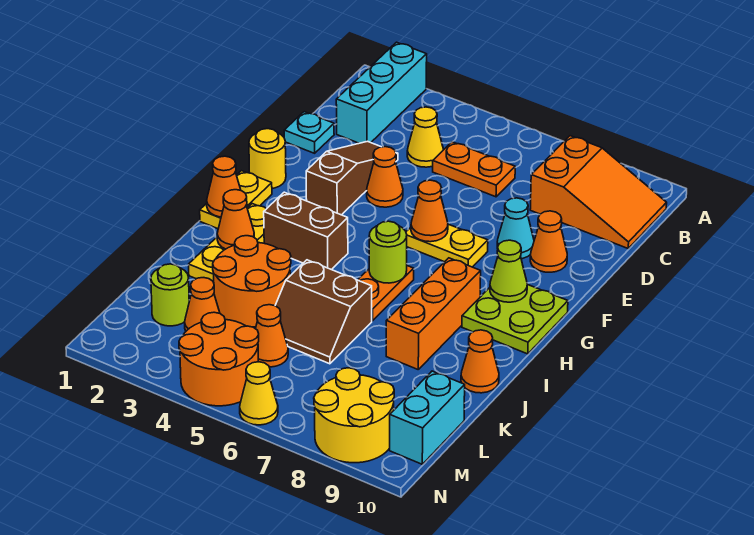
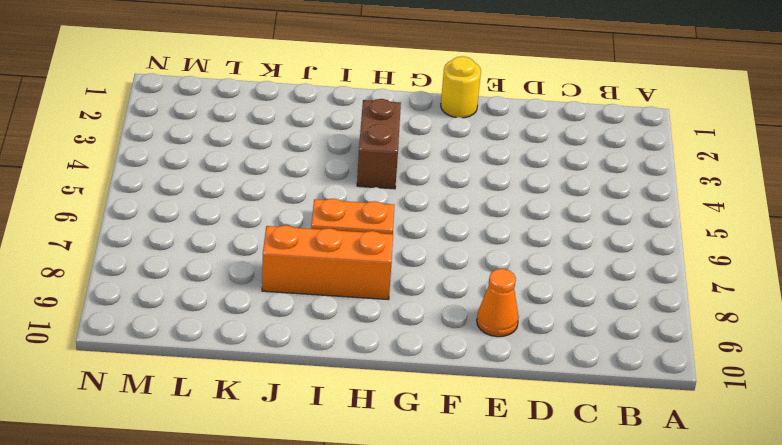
none -> cyan brick A2:C2 level 1
none -> orange slope B8:C10 level 1 top 8
none -> yellow cone C4 level 1
none -> orange plate C5:C6 level 1

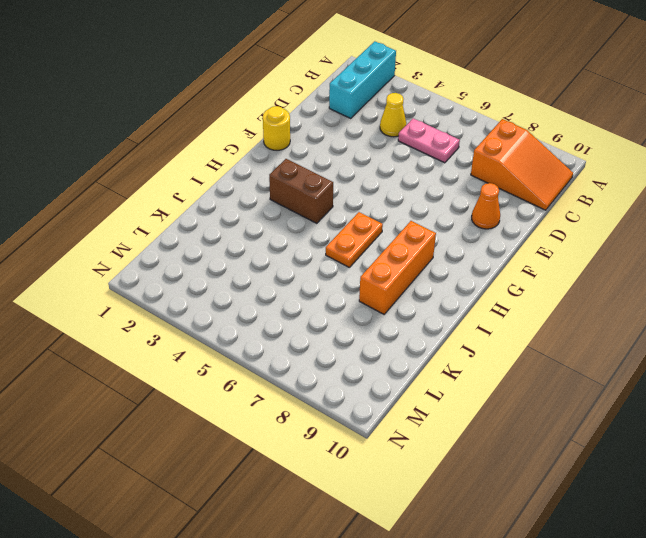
pink plate C5:C6 level 1 -> orange plate C5:C6 level 1
none -> cyan plate D1 level 1
none -> brown slope D3:F3 level 1 top F
none -> orange cone E4 level 1
none -> cyan cone E8 level 1

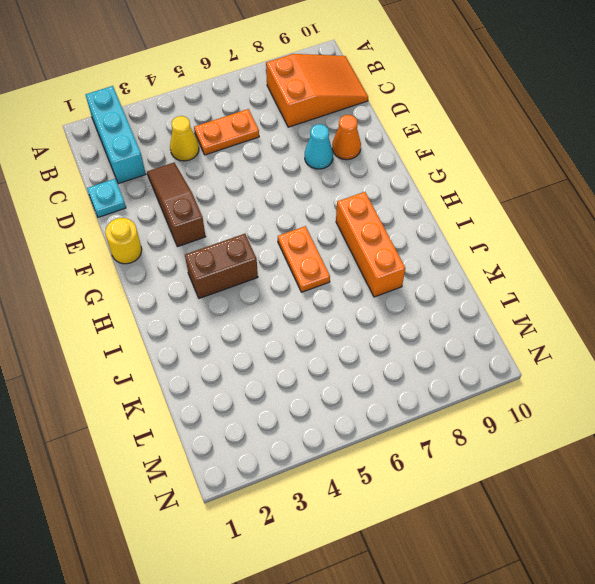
none -> orange cone E4 level 1
none -> yellow plate F6:F7 level 1
none -> yellow plate G1:H1 level 1
none -> lime plate G9:H10 level 1

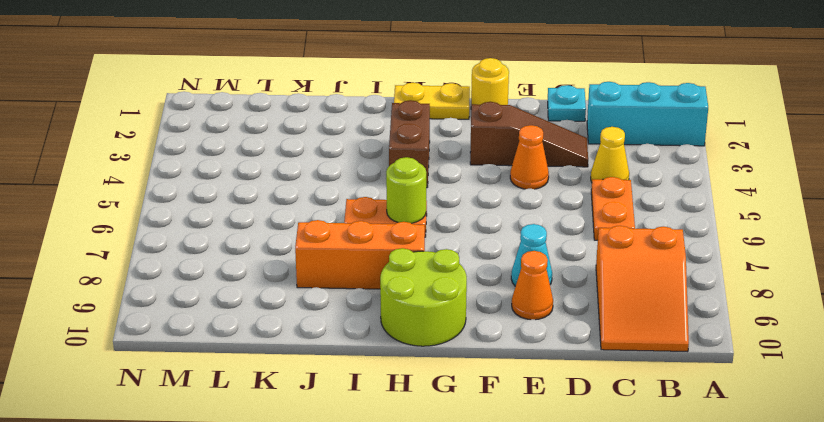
lime round brick G9:H10 level 1 -> lime plate G9:H10 level 1
none -> yellow plate F6:F7 level 1
none -> yellow plate H2:J2 level 1
none -> orange round brick J3:K4 level 1
none -> brown slope J5:K6 level 1 top J

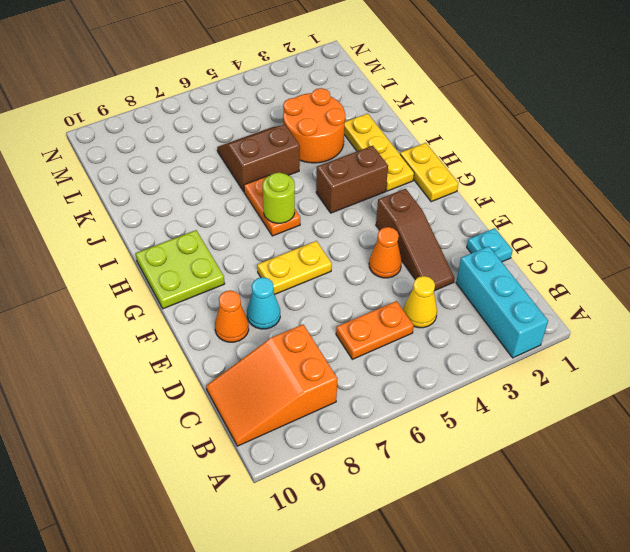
none -> yellow round brick F1 level 1
none -> orange brick H8:J8 level 1
none -> orange cone J10 level 1
none -> lime round brick L2 level 1

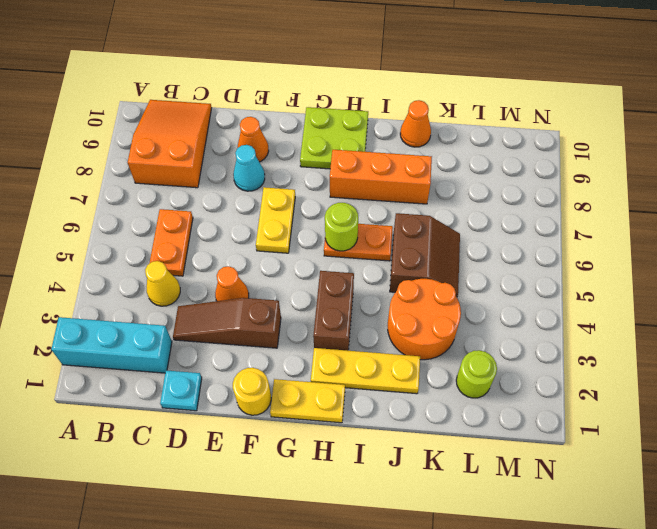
none -> orange cone L3 level 1
none -> orange cone L5 level 1
none -> cyan brick L10:M10 level 1
none -> orange round brick M4:N5 level 1

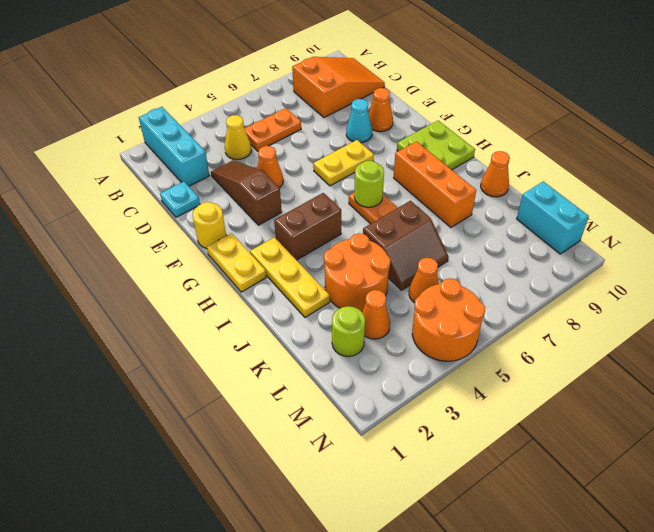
none -> yellow round brick M8:N9 level 1
none -> yellow cone N6 level 1
none -> orange cone F6 level 2
none -> lime cone G9 level 2

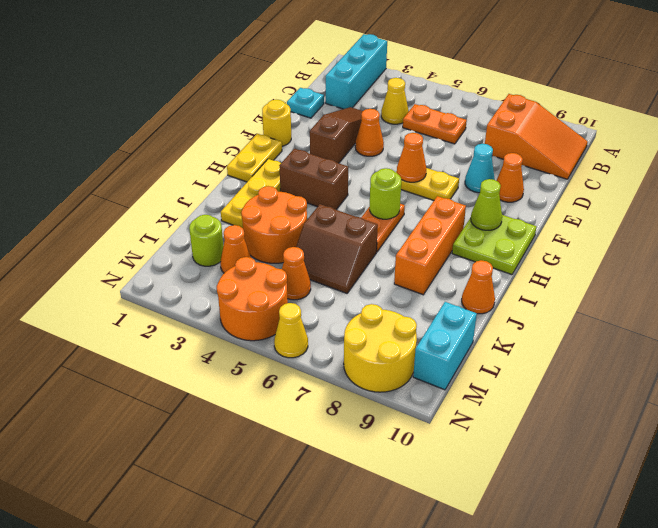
none -> orange cone H1 level 2
none -> orange cone I2 level 2

